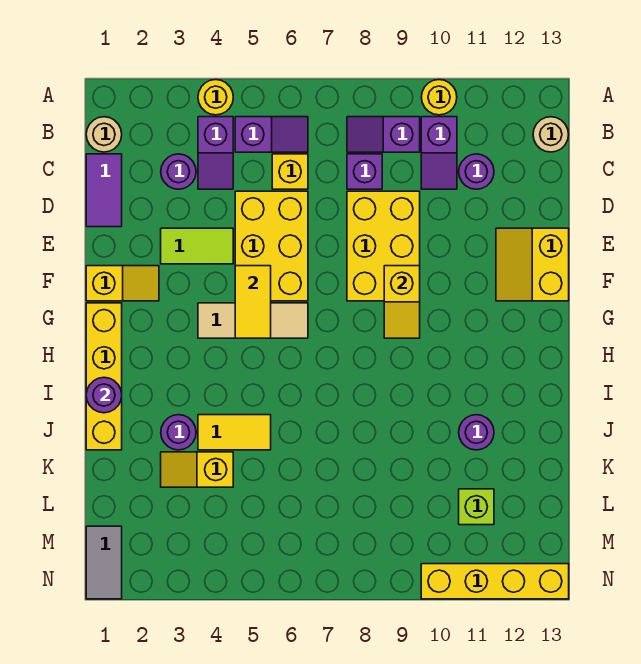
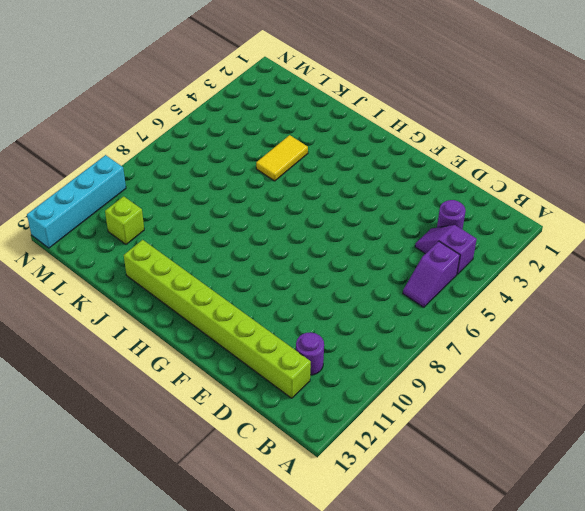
lime brick C12:J12 level 1 -> yellow slope E12:F13 level 1 top 13
cyan brick N10:N13 level 1 -> yellow brick N10:N13 level 1
none -> yellow round brick A4 level 1
none -> yellow round brick A10 level 1
none -> tan round brick B1 level 1
none -> purple slope B8:B9 level 1 top 9

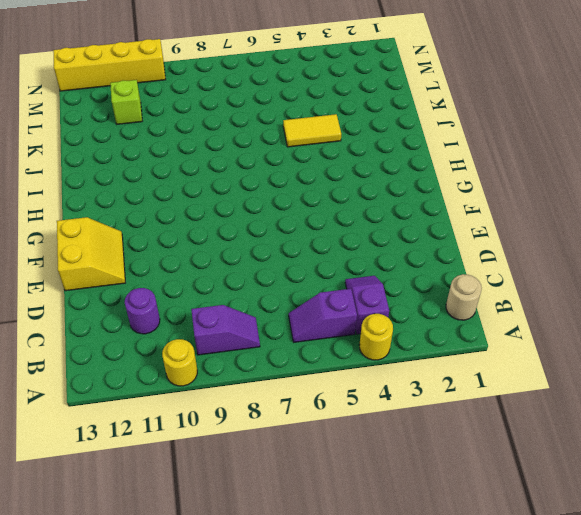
none -> purple slope B10:C10 level 1 top B
none -> tan round brick B13 level 1
none -> purple tile C1:D1 level 1
none -> purple round brick C3 level 1

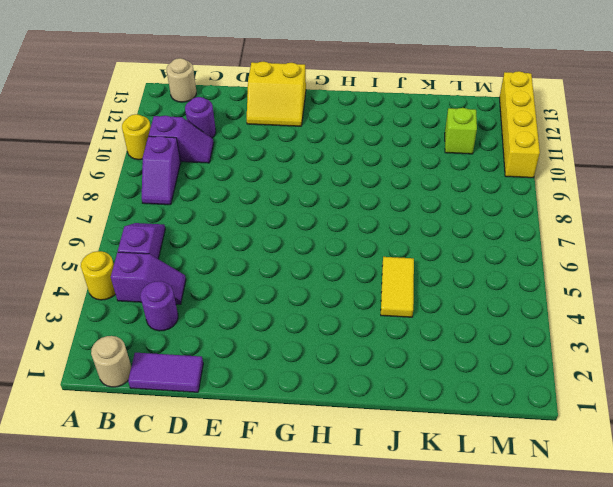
none -> yellow brick C6 level 1
none -> purple brick C8 level 1
none -> yellow brick D5:F6 level 1
none -> yellow brick D8:F9 level 1

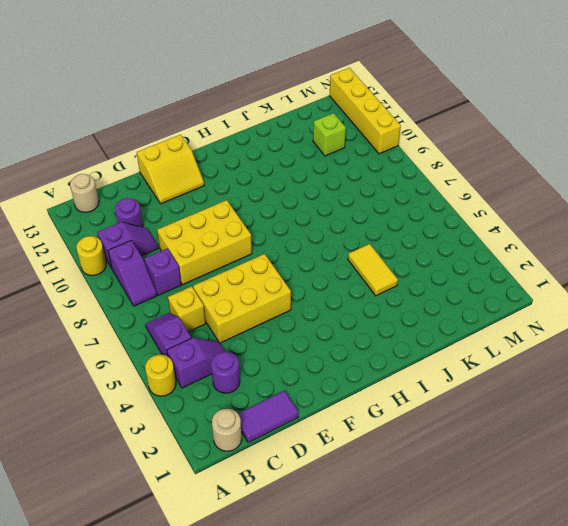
none -> lime tile E3:E4 level 1
none -> yellow slope F1:F2 level 1 top 1
none -> yellow brick G1:J1 level 1
none -> tan tile G4:G6 level 1

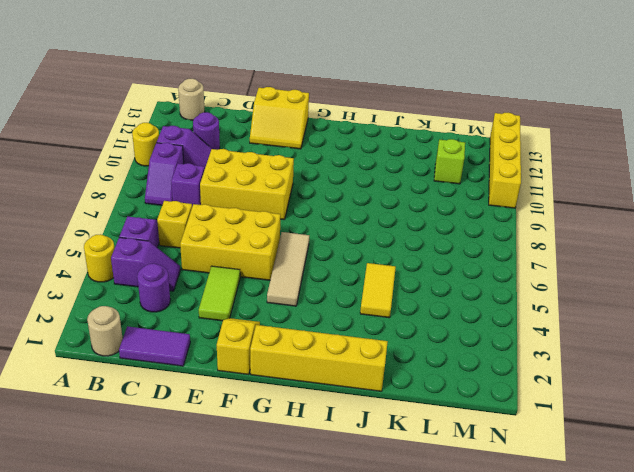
none -> purple round brick J3 level 1
none -> purple round brick J11 level 1
none -> yellow slope K3:K4 level 1 top 4
none -> grey tile M1:N1 level 1

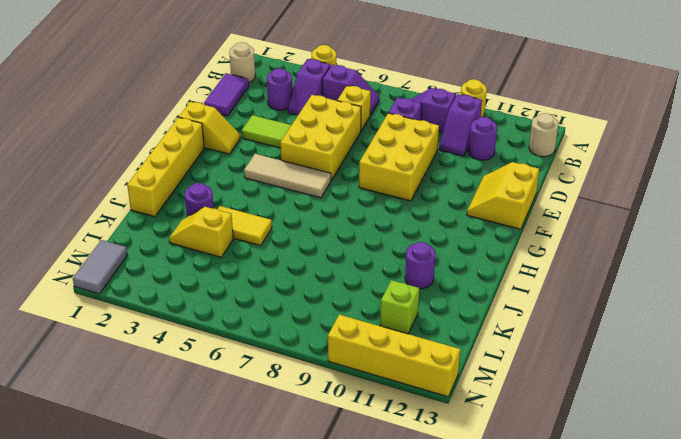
none -> yellow tile F5:G5 level 2
none -> yellow slope F9:G9 level 2 top F
none -> purple round brick I1 level 2

